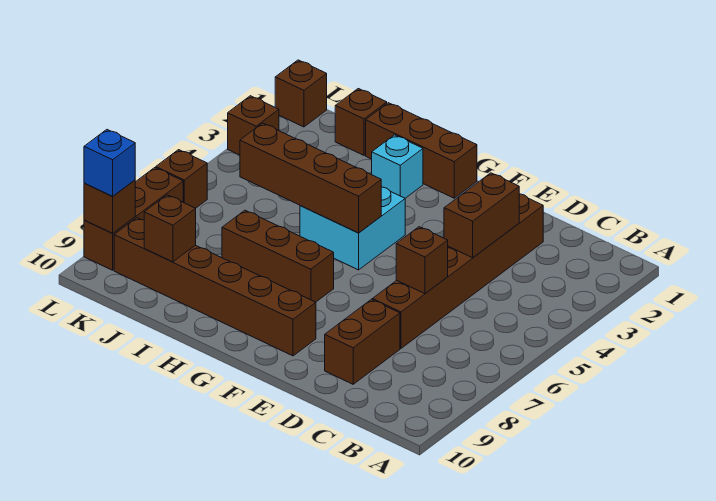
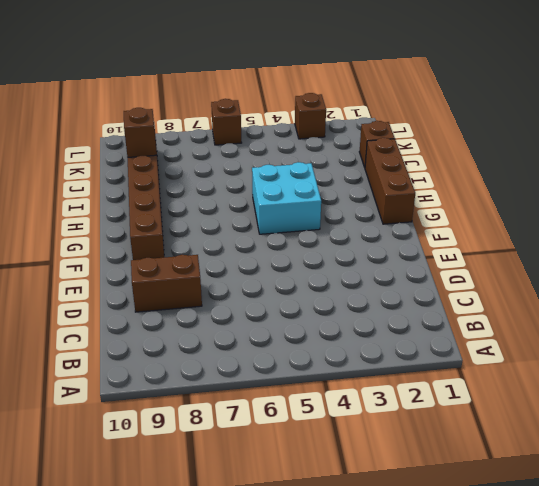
none -> brown brick D2:D7 level 1
none -> brown brick G7:I7 level 1
none -> cyan brick H2 level 1

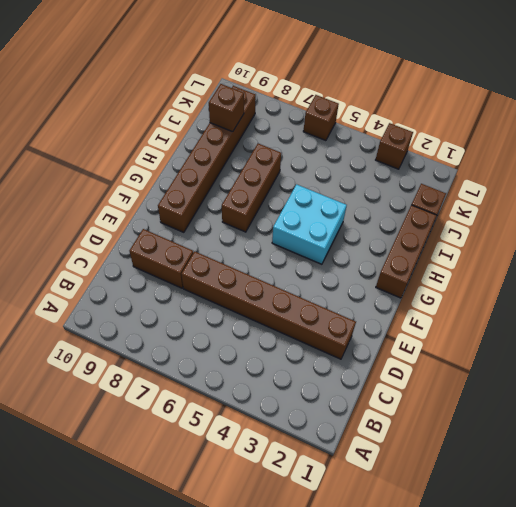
none -> cyan brick H2 level 1
none -> brown brick L1 level 1
none -> brown brick L7:L9 level 1

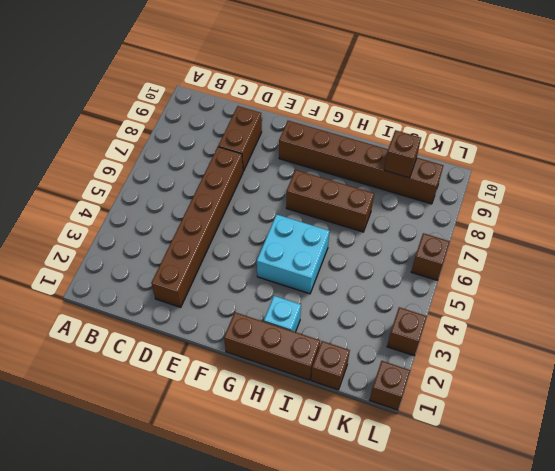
none -> brown brick L7:L9 level 1
none -> brown brick D3:D4 level 2
none -> brown brick D6 level 2

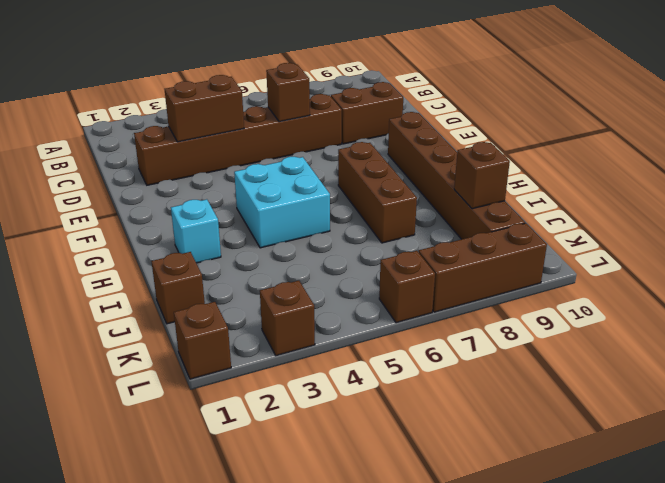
none -> brown brick G1:I1 level 1
none -> brown brick G5:J5 level 2
none -> brown brick L9 level 2

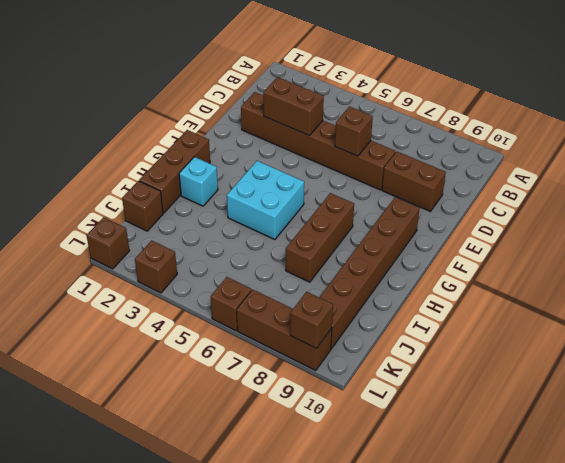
none -> brown brick G5:J5 level 2
none -> brown brick J9 level 2
none -> blue brick L9 level 3

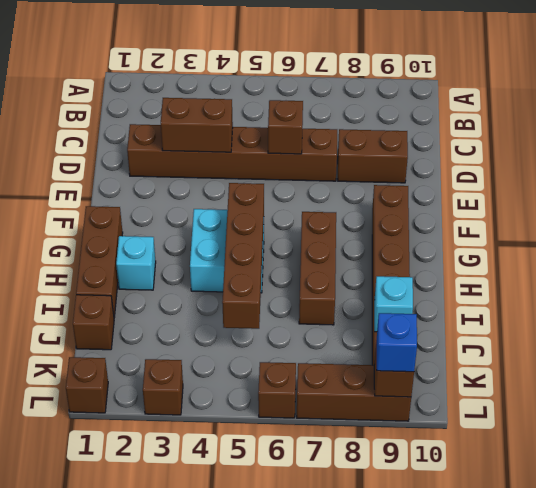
cyan brick J9 level 2 -> brown brick J9 level 2

